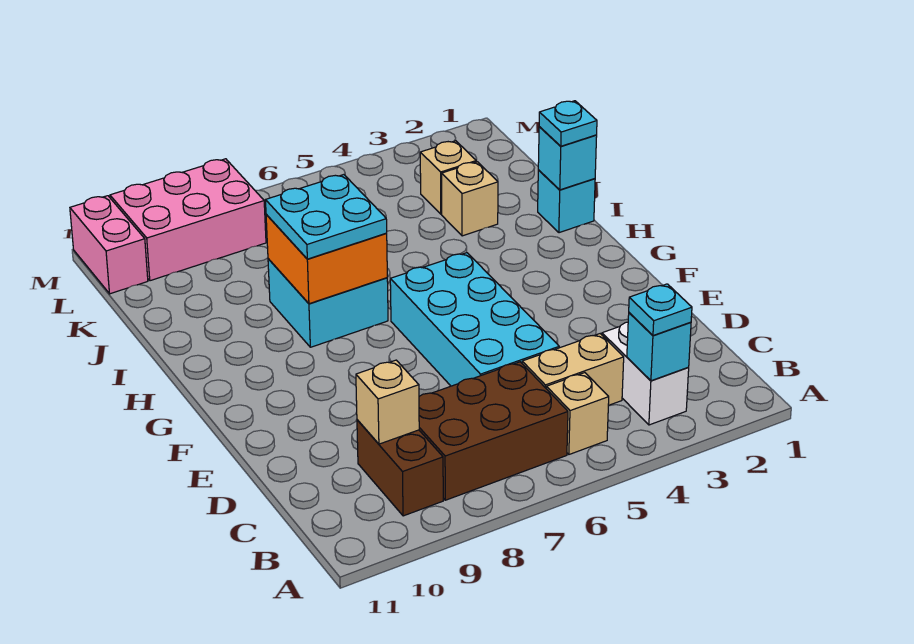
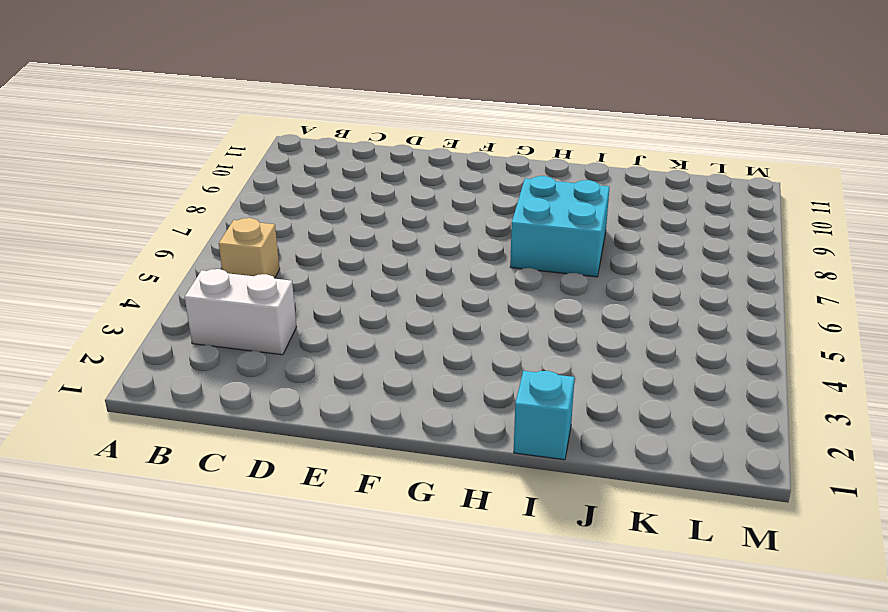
none -> brown brick B6:C8 level 1
none -> brown brick B9:C9 level 1
none -> tan brick C4:C5 level 1

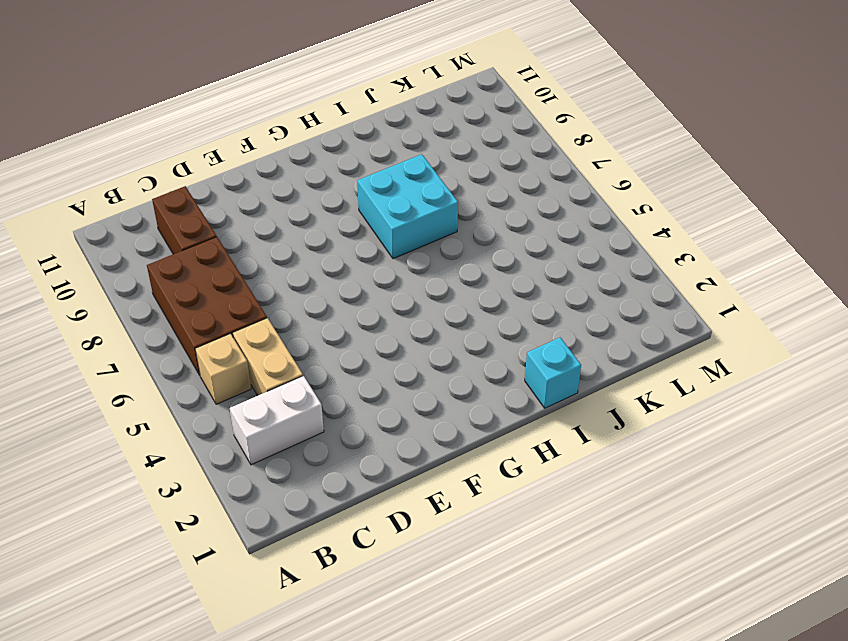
brown brick C9:C10 level 1 -> brown brick B9:C9 level 1
none -> cyan brick D5:G6 level 1
none -> tan brick J3 level 1
none -> tan brick K3 level 1

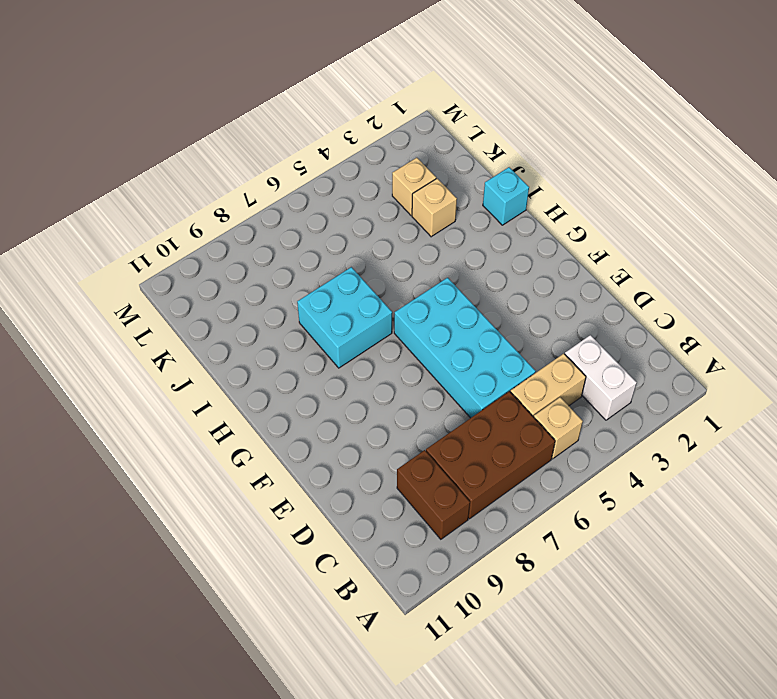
none -> pink brick L8:M10 level 1
none -> pink brick L11:M11 level 1
none -> cyan brick B3 level 2

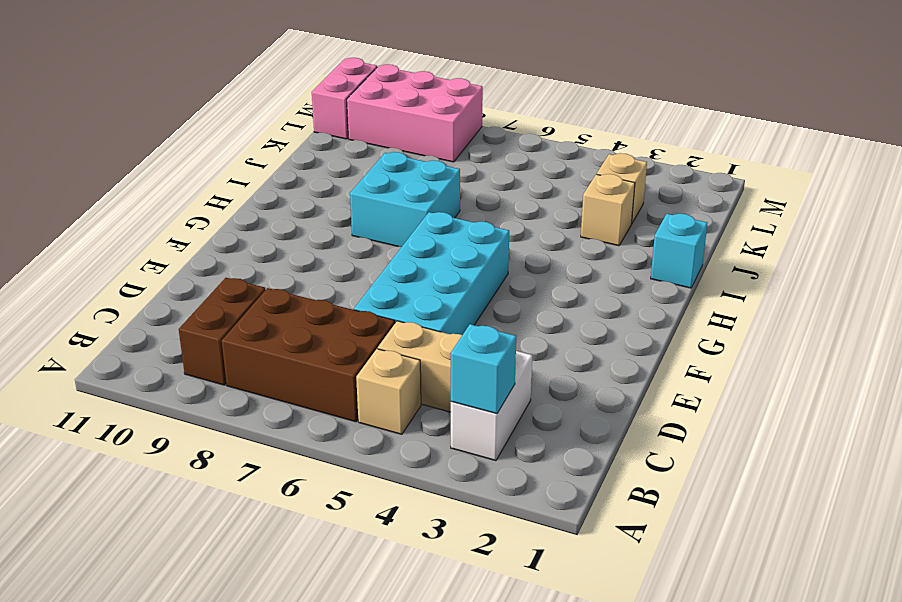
none -> tan brick C9 level 2
none -> orange brick H7:I8 level 2
none -> cyan brick I1 level 2

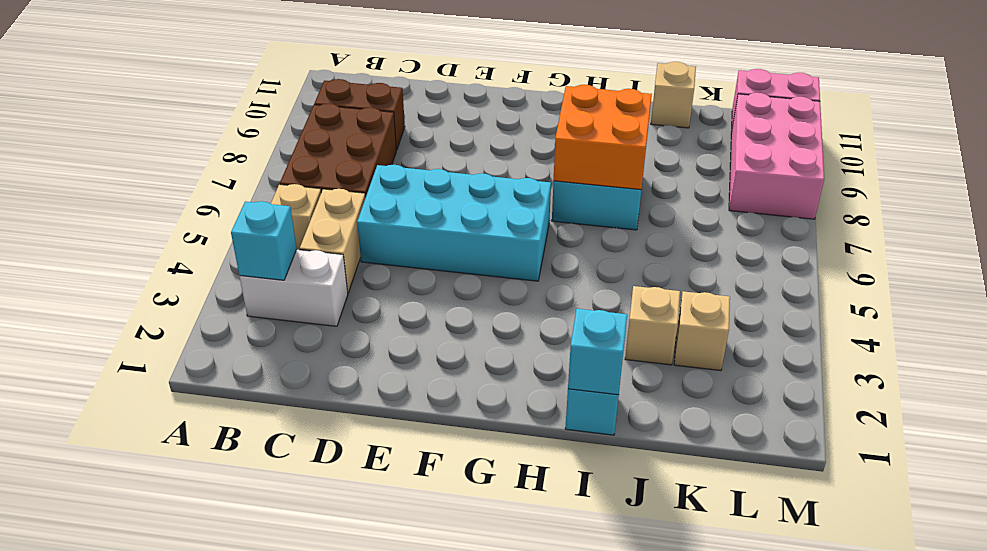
tan brick J11 level 1 -> tan brick C9 level 2
none -> cyan plate B3 level 3
none -> cyan plate H7:I8 level 3
none -> cyan plate I1 level 3

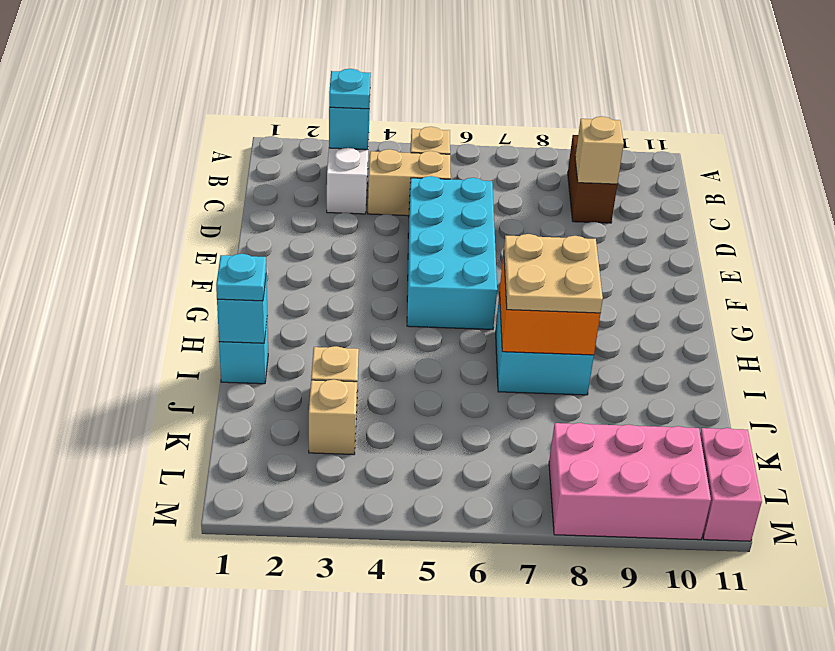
tan plate H7:I8 level 3 -> cyan plate H7:I8 level 3
none -> brown brick B6:C8 level 1

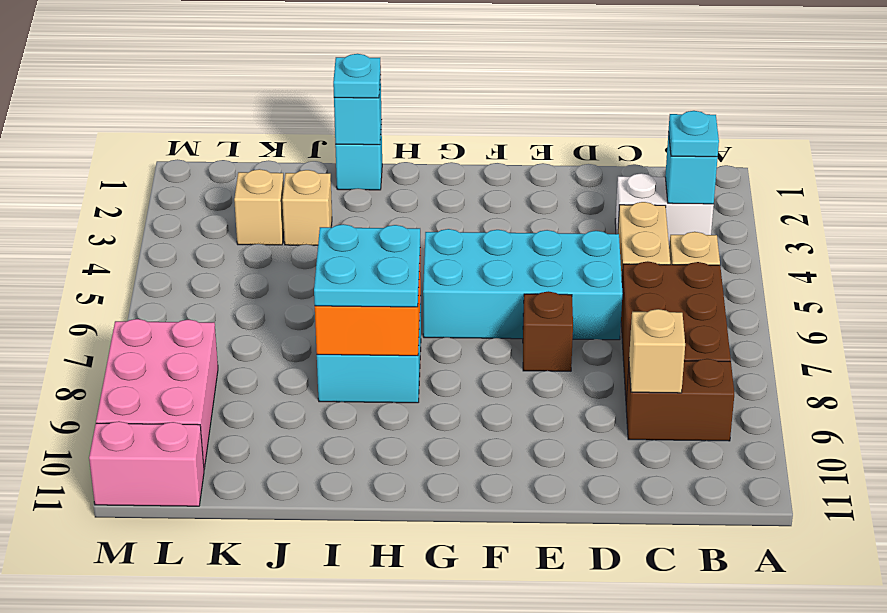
brown brick E7 level 1 -> none

